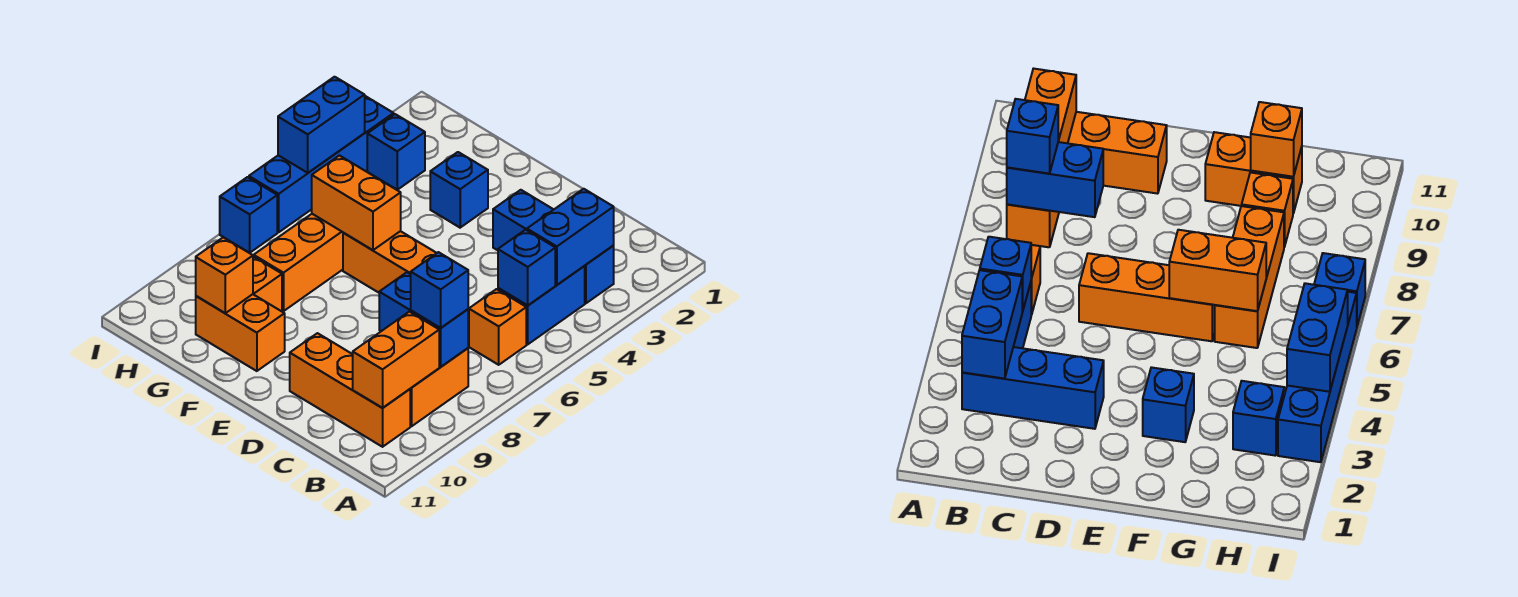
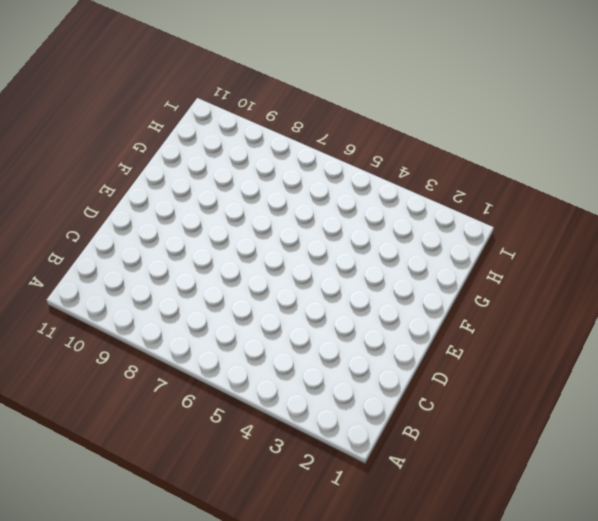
none -> blue brick B3:D3 level 1
none -> blue brick B4:B5 level 1
none -> orange brick B6 level 1

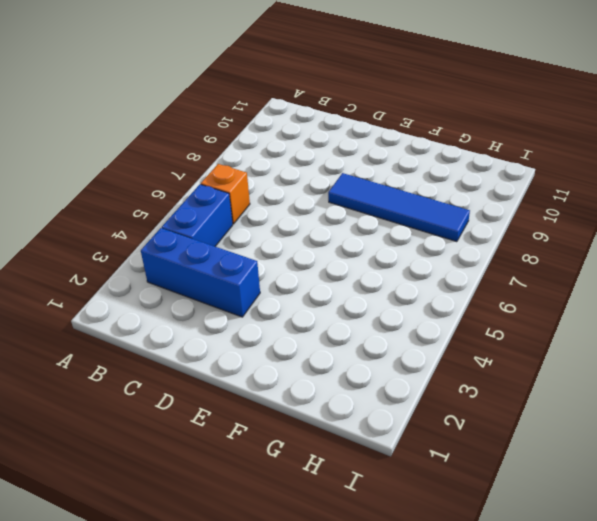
blue tile E8:H8 level 1 -> orange brick G6:G8 level 1
none -> orange brick B8:B9 level 1
none -> orange brick B10:D10 level 1
none -> orange brick D6:F6 level 1

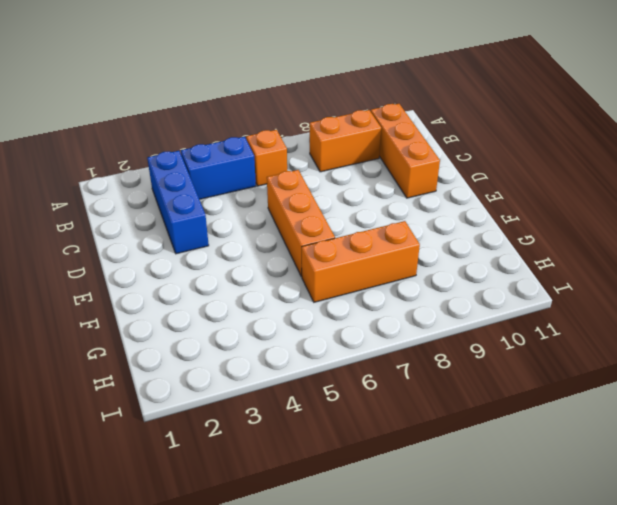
none -> blue brick F3 level 1
none -> orange brick F10:G10 level 1
none -> orange brick G9 level 1

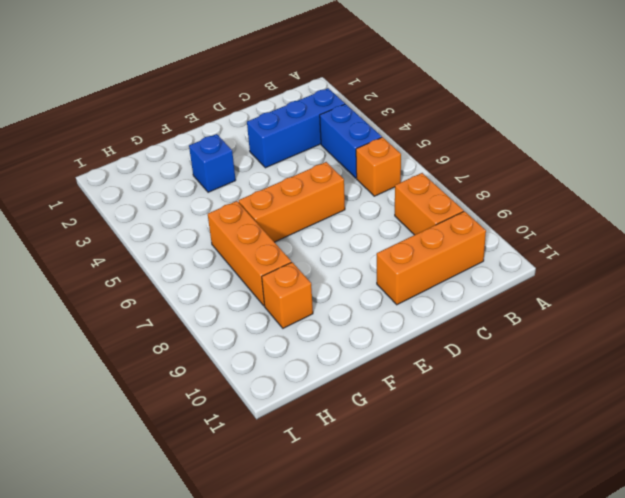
none -> orange brick F10:G10 level 1
none -> blue brick H3 level 1
none -> blue brick I3:I6 level 1

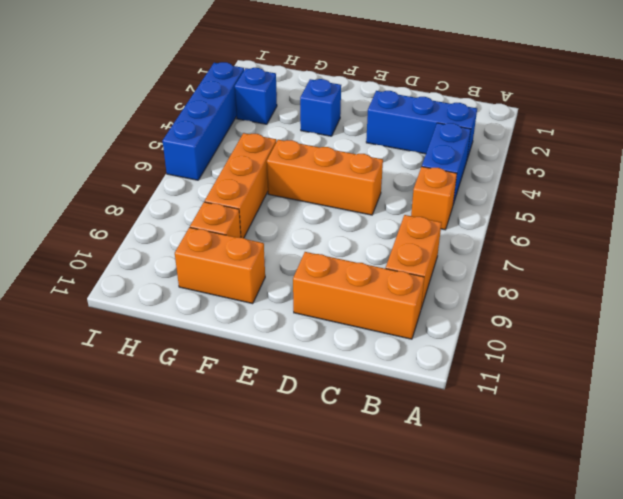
none -> blue brick I7 level 1
none -> blue brick B3:B4 level 2
none -> blue brick B5 level 2

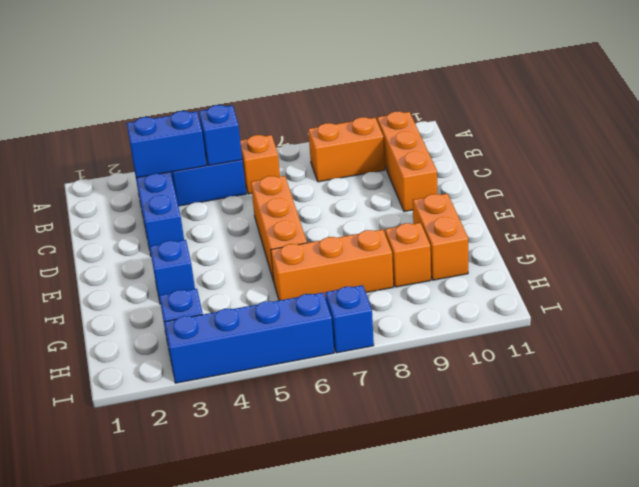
none -> blue brick B8:C8 level 2
none -> orange brick B9:B10 level 2
none -> orange brick F6:G6 level 2

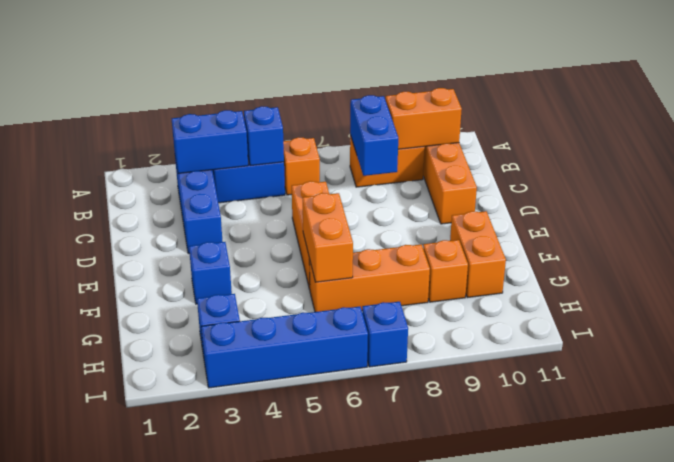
none -> orange brick G10 level 2
none -> blue brick I4:I5 level 2
none -> blue brick B8 level 3

